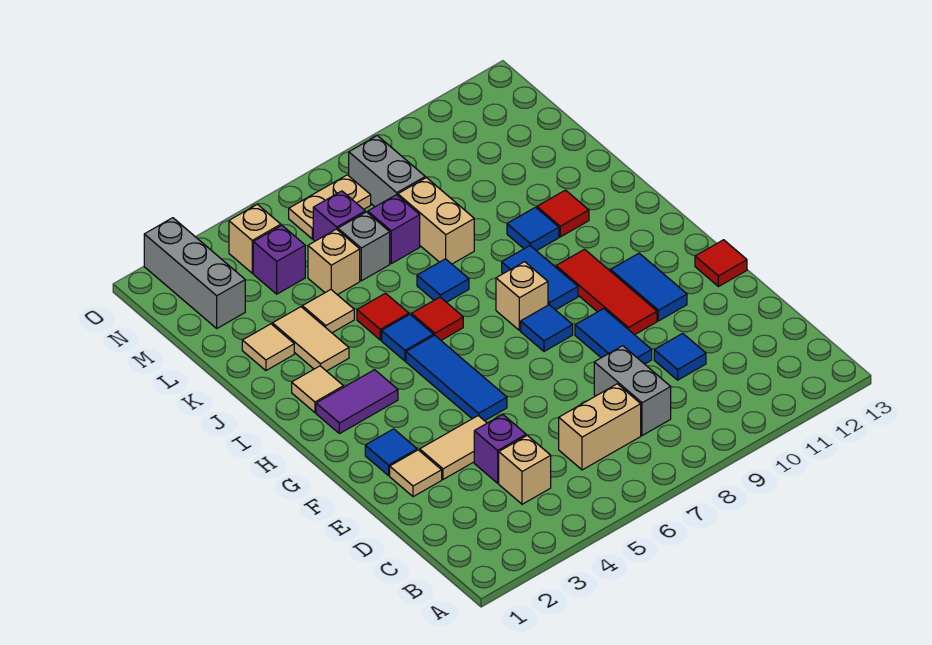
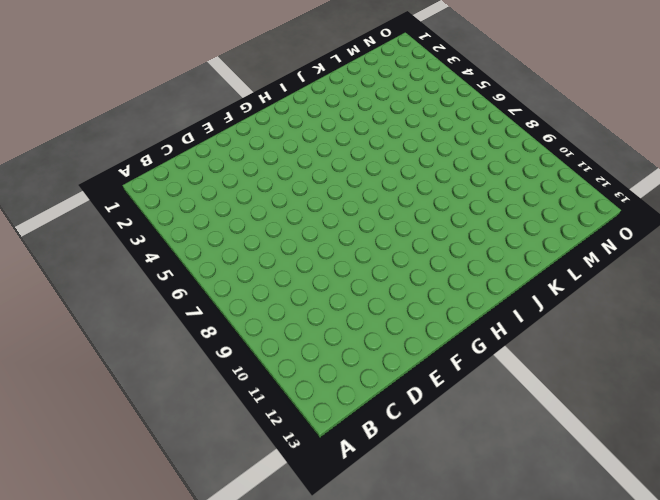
none -> tan brick C4 level 1
none -> tan brick C6:C7 level 1
none -> grey brick C8:D8 level 1
none -> purple brick D4 level 1

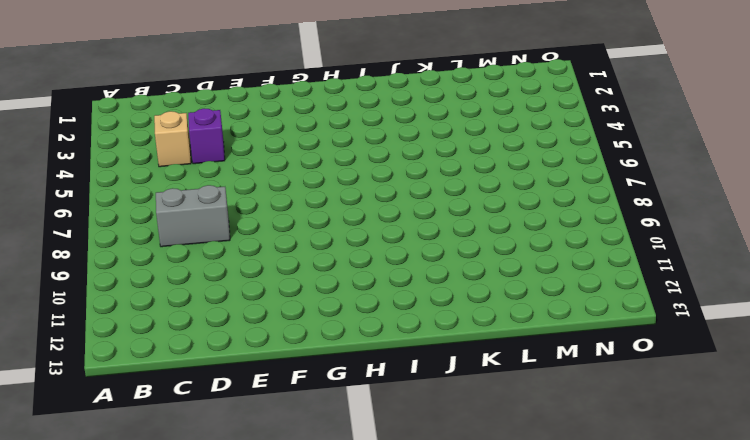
none -> tan brick C6:C7 level 1
none -> blue tile D10 level 1
none -> tan tile E2 level 1
none -> tan tile E3:E4 level 1

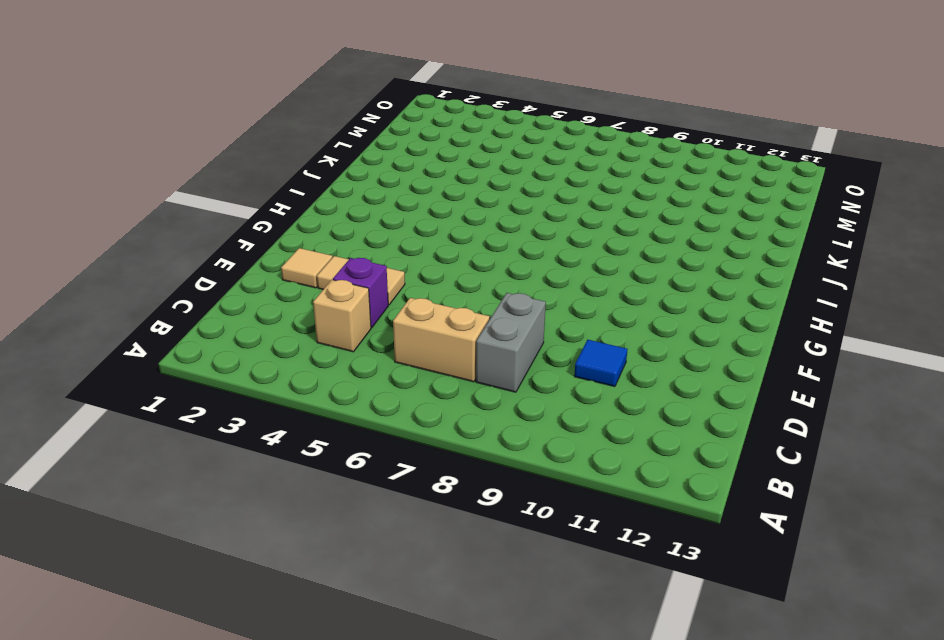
none -> blue tile E9:F9 level 1
none -> blue tile F2 level 1
none -> blue tile F5:H5 level 1
none -> red tile F10:H10 level 1

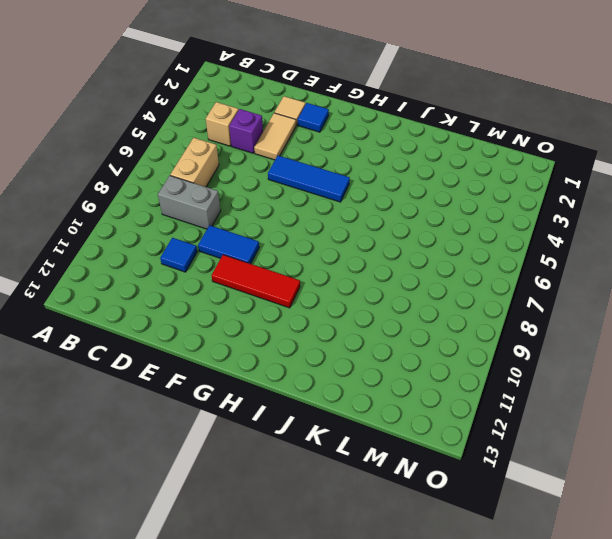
none -> blue tile F11:G11 level 1
none -> red tile F13 level 1
none -> blue tile G8 level 1
none -> purple tile H2:H3 level 1

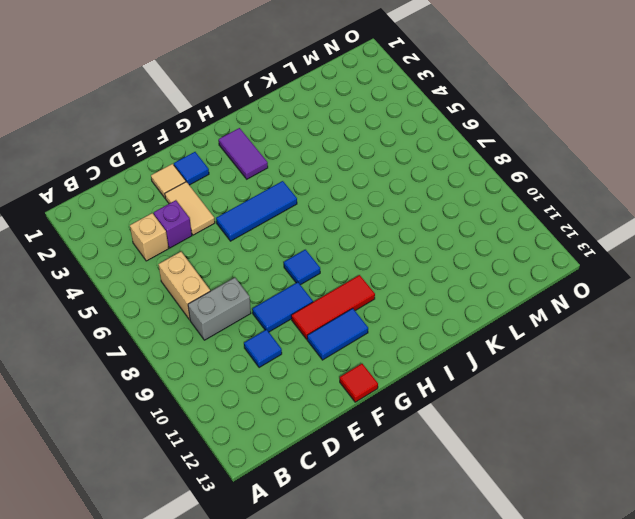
none -> tan brick H8 level 1
none -> blue tile H9:I9 level 1
none -> tan tile I2 level 1
none -> blue tile I5 level 1

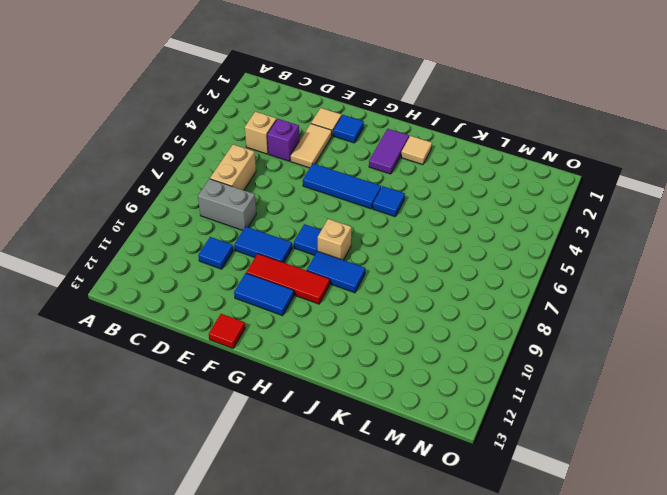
none -> red tile I6 level 1
none -> tan tile J3:K3 level 1
none -> red tile J5 level 1
none -> blue tile J7 level 1

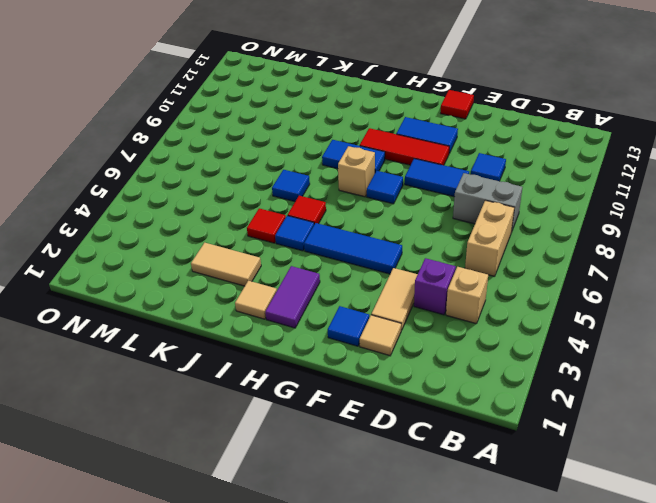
none -> blue tile J10 level 1
none -> red tile J11 level 1
none -> tan tile K2 level 1
none -> tan tile K4 level 1

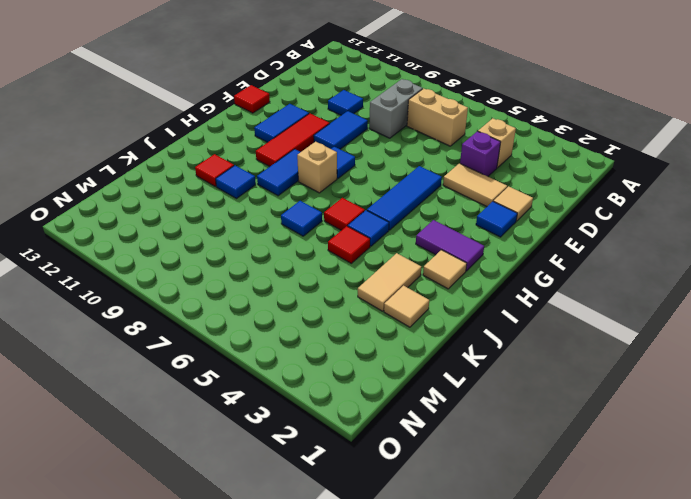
none -> tan tile K4 level 1
none -> tan brick K8:L8 level 1
none -> tan brick L5 level 1
none -> grey brick L6 level 1

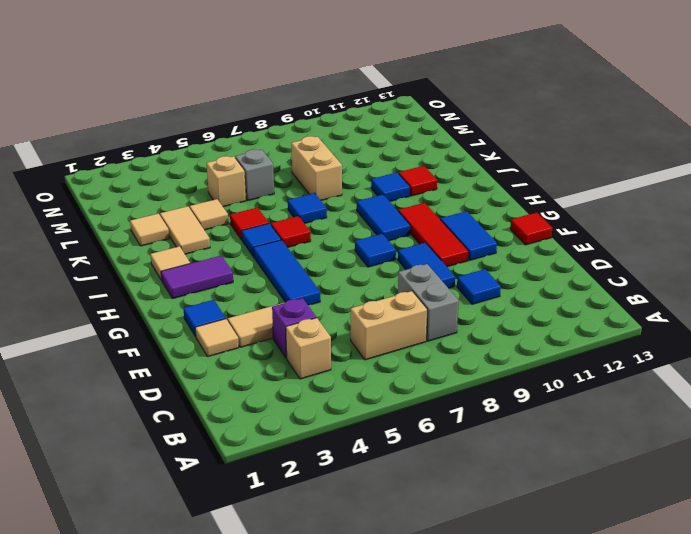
none -> tan brick H8 level 1
none -> purple brick L7 level 1
none -> grey brick M2:O2 level 1
none -> purple brick M4 level 1

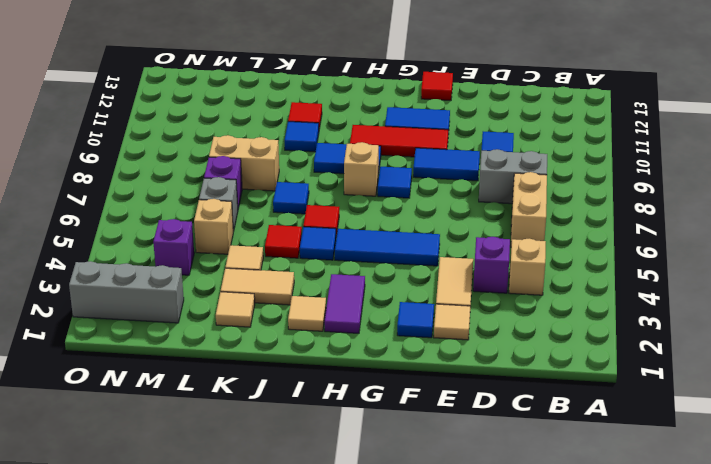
none -> purple brick M6 level 1
none -> grey brick M8:N8 level 1
none -> tan brick N4 level 1
none -> tan plate N6:N7 level 1

